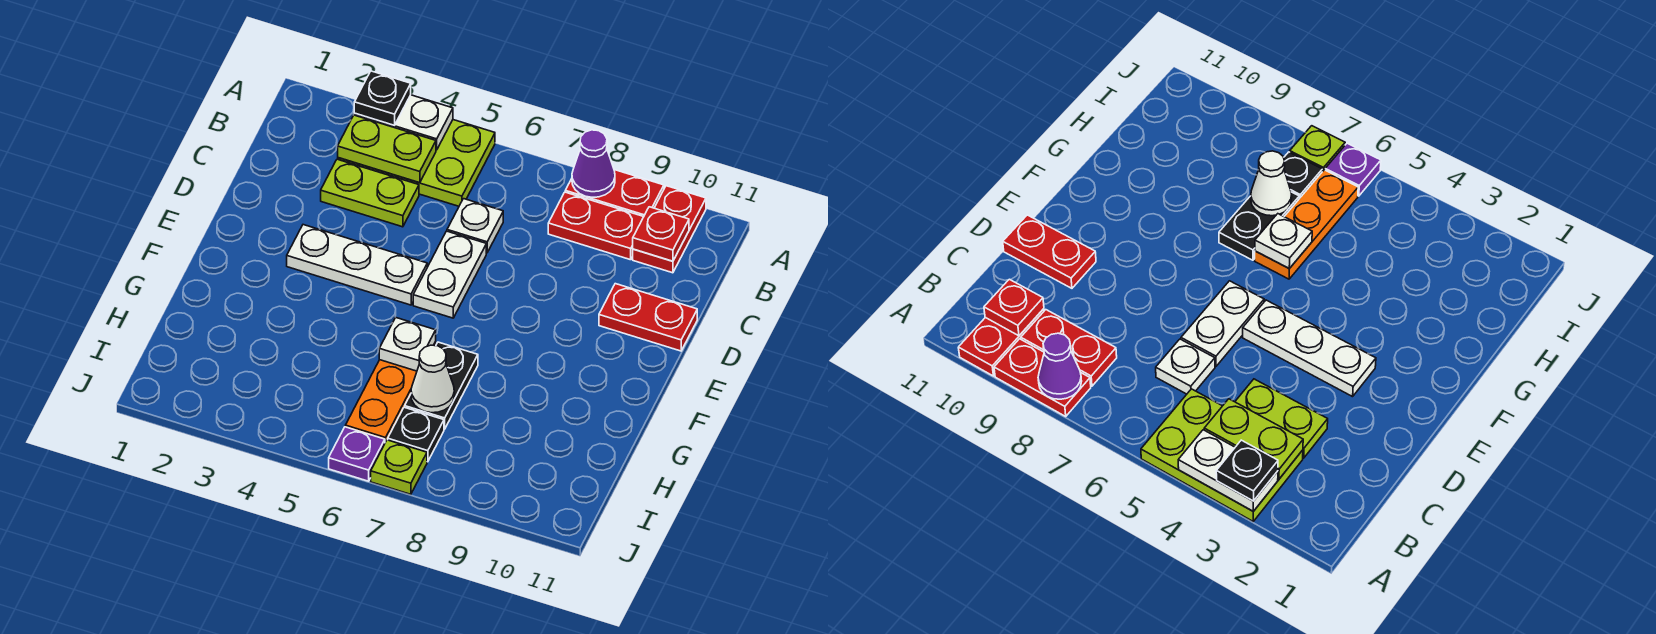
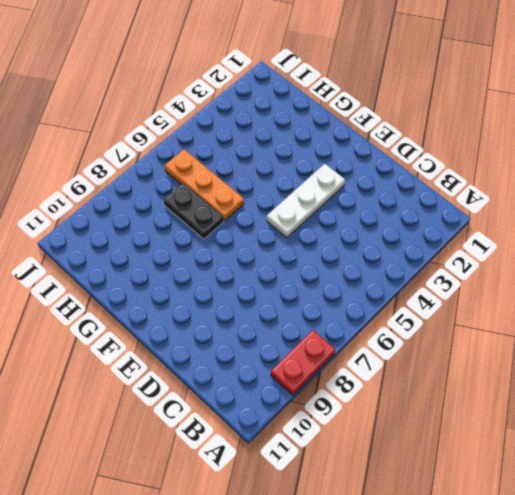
none -> lime plate A3:B5 level 1
none -> red plate A10:B10 level 1
none -> red plate B8:B9 level 1

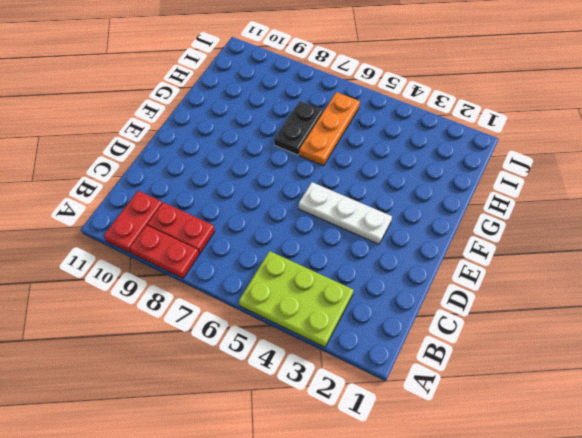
none -> lime plate C3:C4 level 1
none -> white plate C6 level 1
none -> white plate D6:E6 level 1

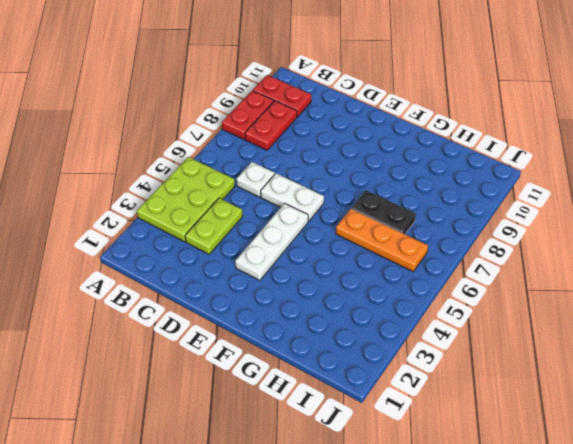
none -> red plate D10:D11 level 1
none -> black plate I7 level 1
none -> purple plate J6 level 1

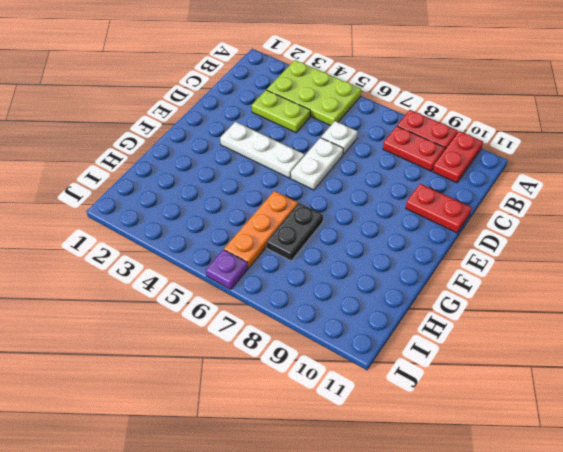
none -> black plate I7 level 1
none -> lime plate J7 level 1
none -> white plate A3:A4 level 2

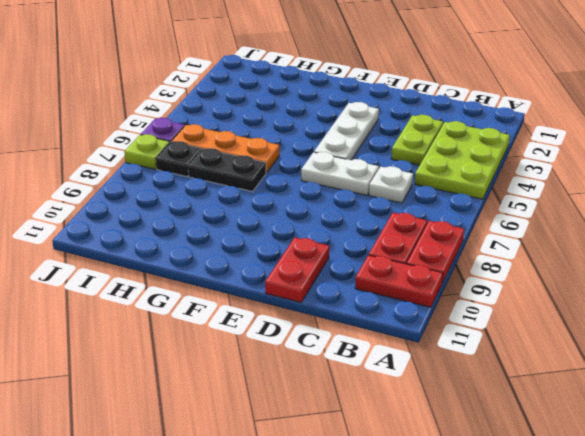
none -> white plate A3:A4 level 2
none -> purple cone A8 level 2
none -> lime plate B3:B4 level 2

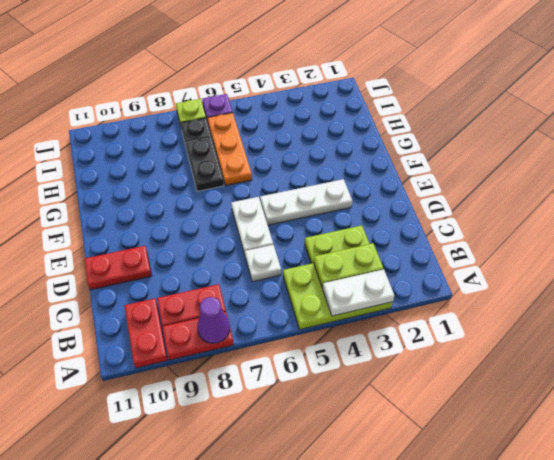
none -> red plate B10 level 2
none -> white plate G6 level 2
none -> white cone H7 level 2

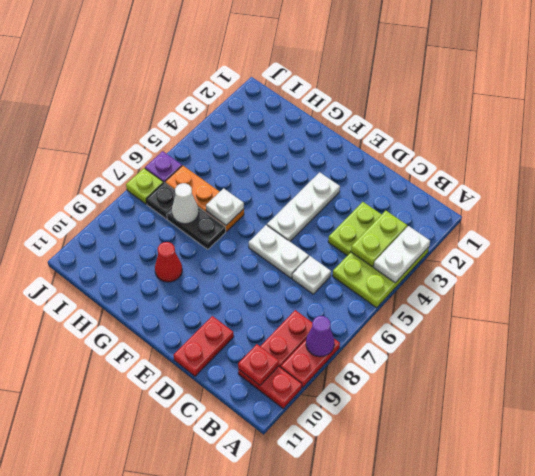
red cone G9 level 1 -> none
none -> black plate A3 level 3

